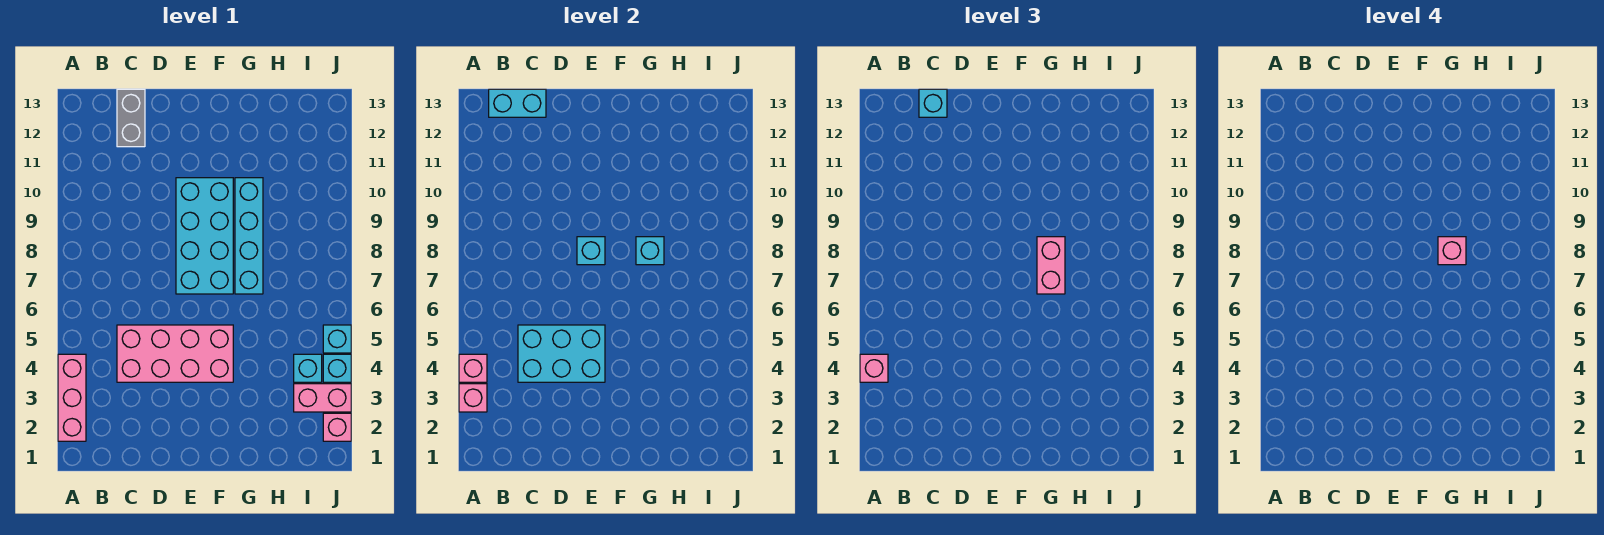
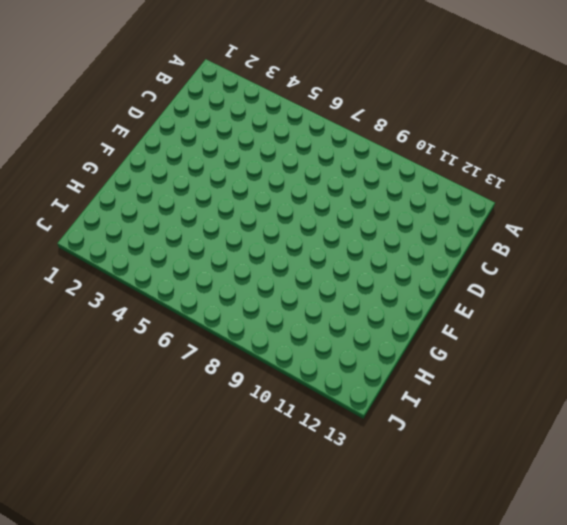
none -> pink brick A2:A4 level 1
none -> pink brick C4:F5 level 1
none -> grey brick C12:C13 level 1

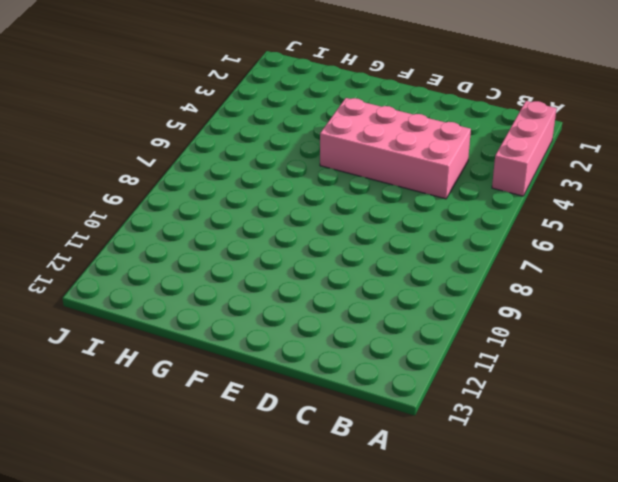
none -> grey brick C12:C13 level 1
none -> cyan brick E7:F10 level 1
none -> cyan brick G7:G10 level 1

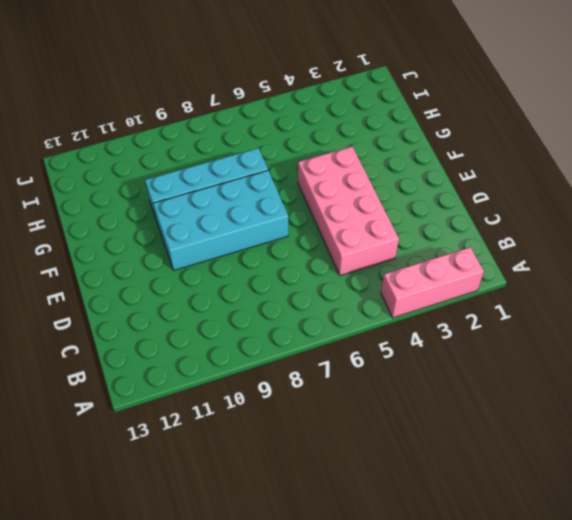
none -> grey brick C12:C13 level 1
none -> pink brick I3:J3 level 1
none -> cyan brick I4 level 1

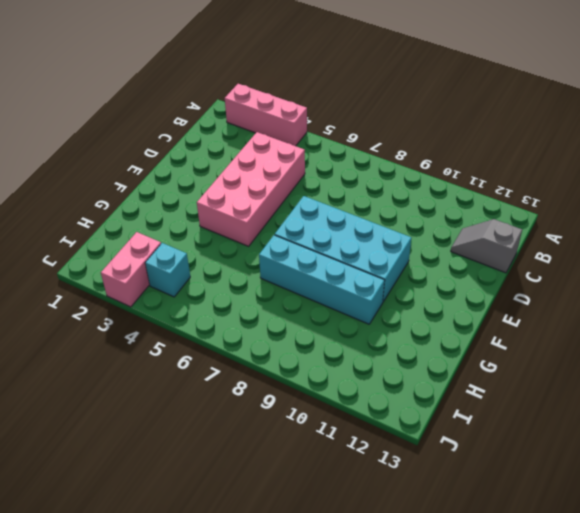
grey slope C12:C13 level 1 top 13 -> grey brick C12:C13 level 1
none -> pink brick J2 level 1
none -> cyan brick J4 level 1
none -> cyan brick J5 level 1

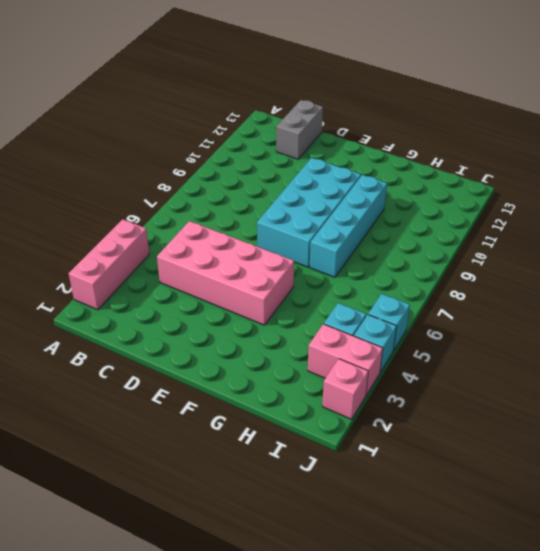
none -> pink brick A3 level 2
none -> pink brick A4 level 2
none -> cyan brick B13:C13 level 2

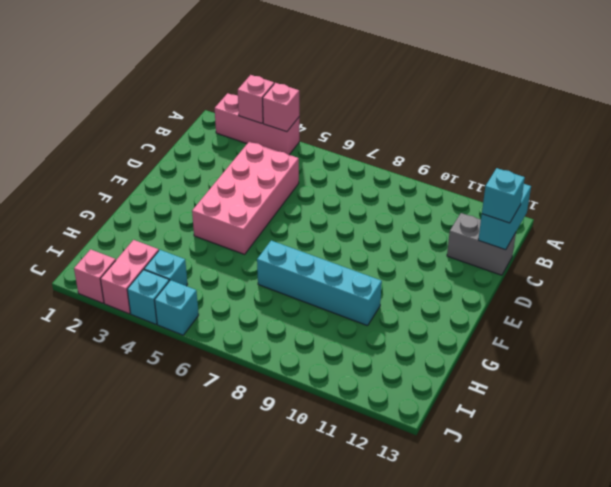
none -> cyan brick E7:F10 level 1
none -> cyan brick C4:E5 level 2
none -> cyan brick E8 level 2

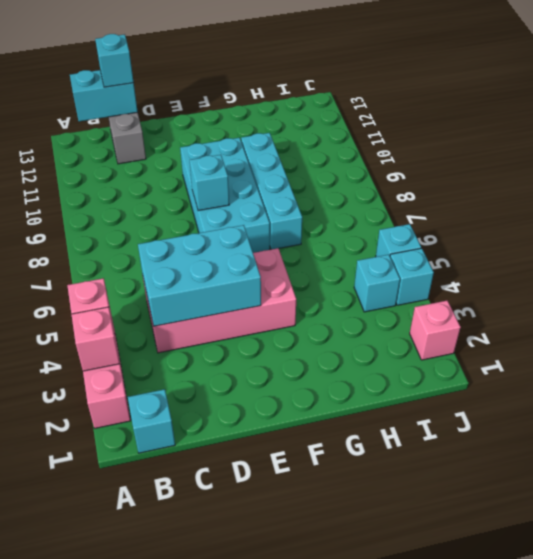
cyan brick B1 level 1 -> cyan brick G8 level 2
none -> pink brick I3:J3 level 1
none -> pink brick A4 level 3
none -> pink brick G7:G8 level 3

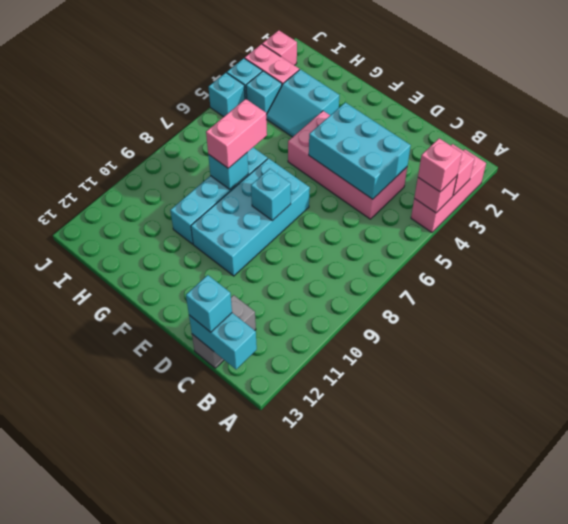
cyan slope G3:H4 level 1 top 3 -> none
none -> pink brick G8 level 4

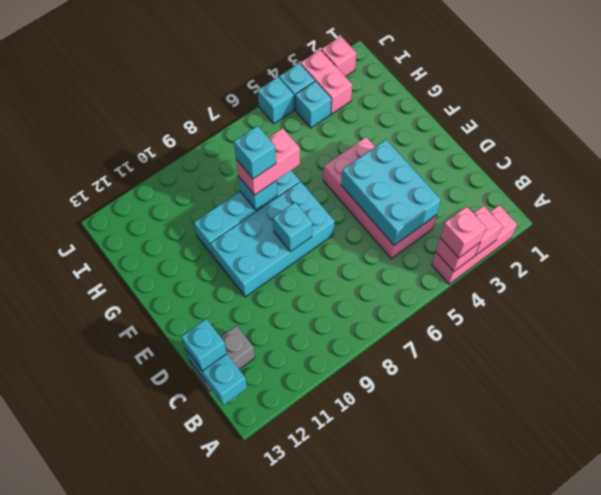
cyan brick G8 level 4 -> pink brick G8 level 4

